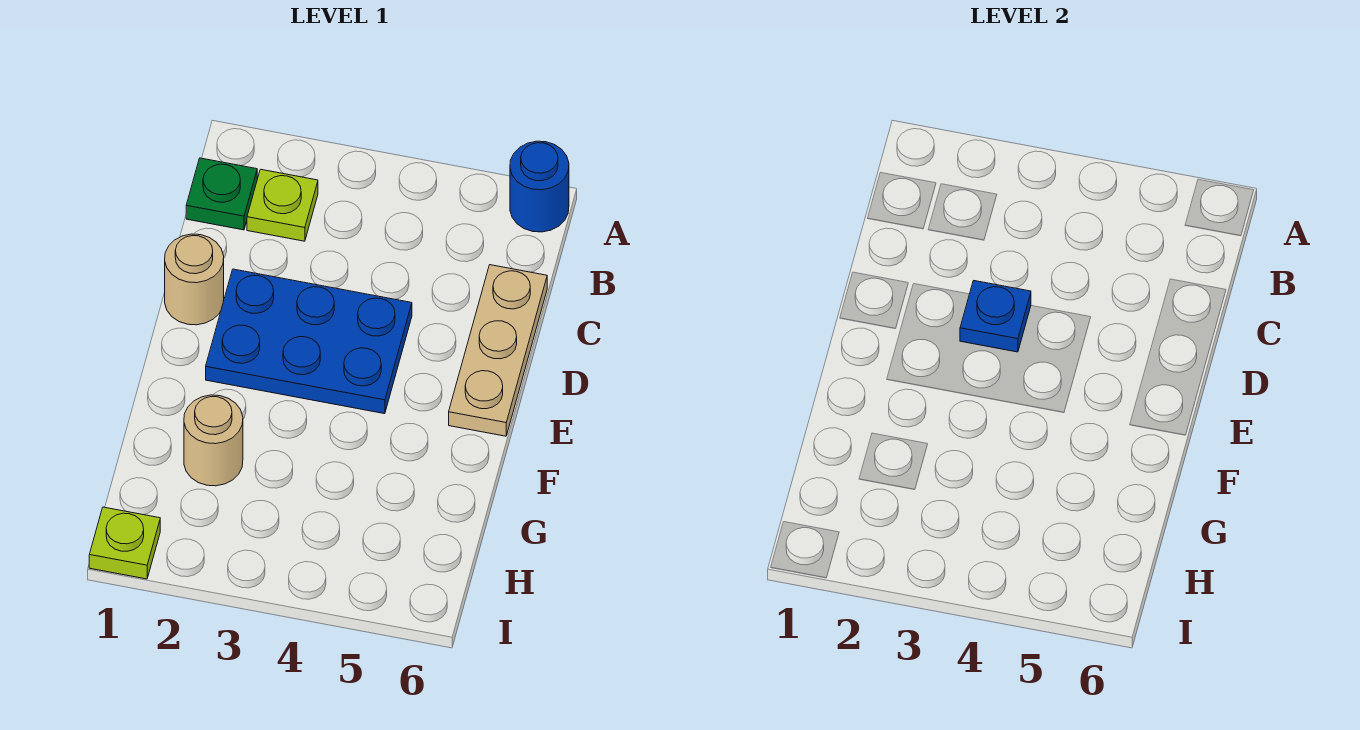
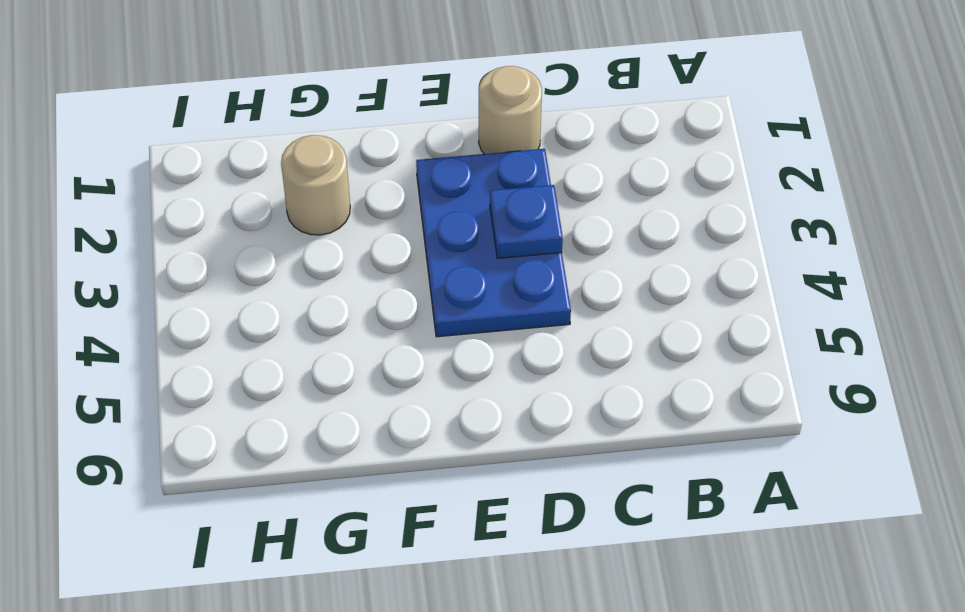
none -> blue round brick A6 level 1
none -> green plate B1 level 1

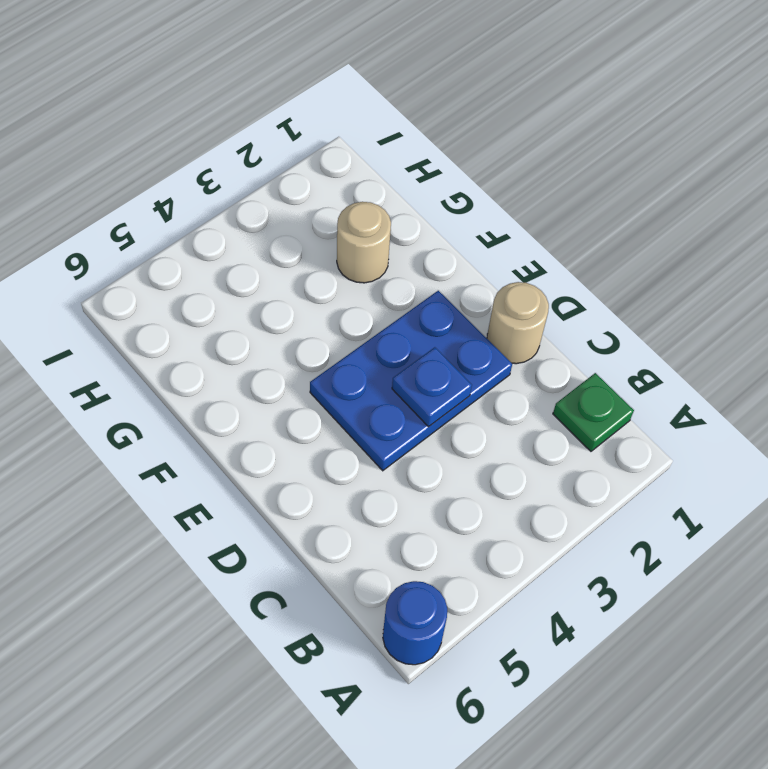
none -> lime plate B2 level 1
none -> tan plate C6:E6 level 1

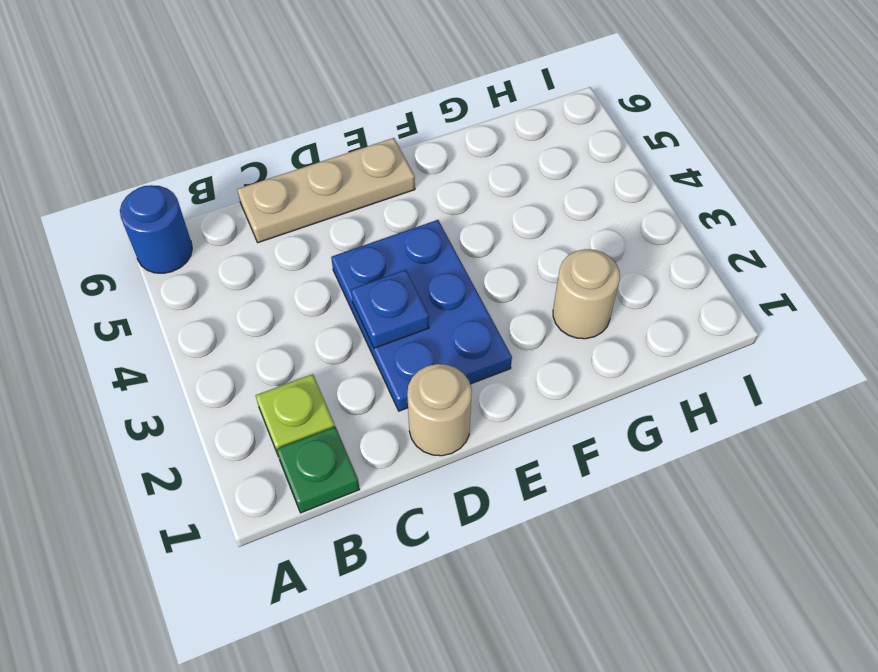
none -> lime plate I1 level 1

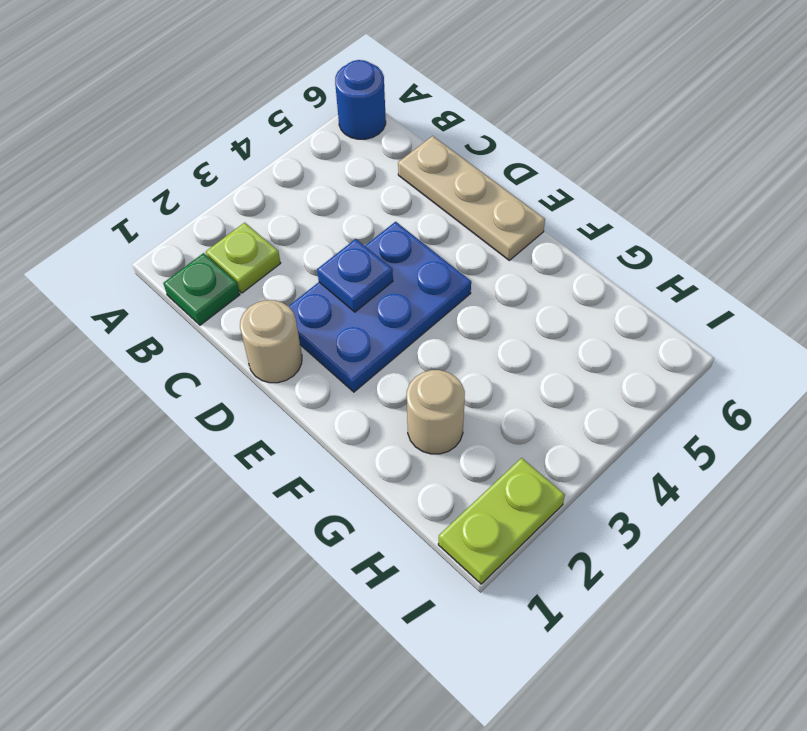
lime plate I1:I2 level 1 -> lime plate I1 level 1

